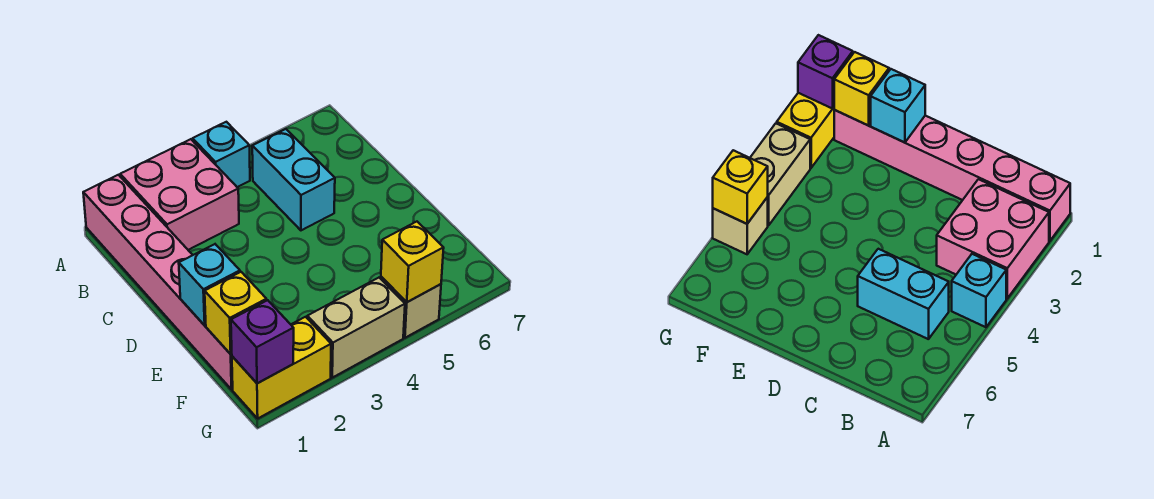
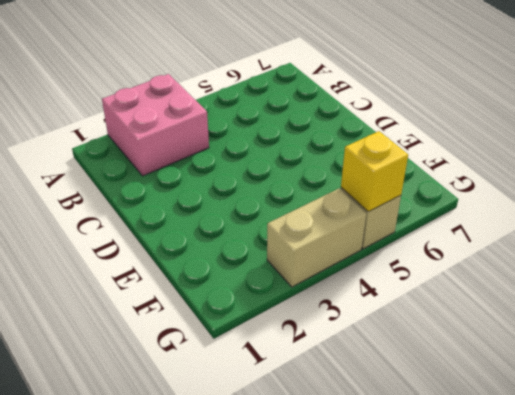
none -> pink brick A1:F1 level 1
none -> cyan brick A4 level 1

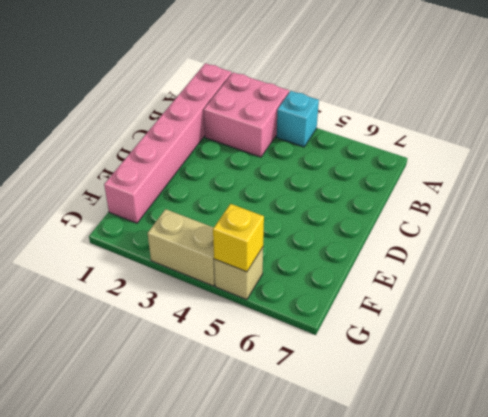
none -> cyan brick B5:C5 level 1
none -> yellow brick G1:G2 level 1

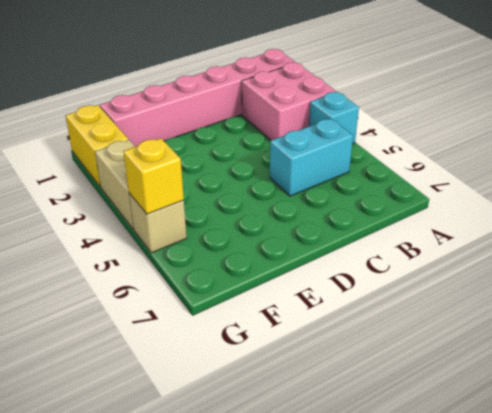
none -> cyan brick E1 level 2
none -> yellow brick F1 level 2

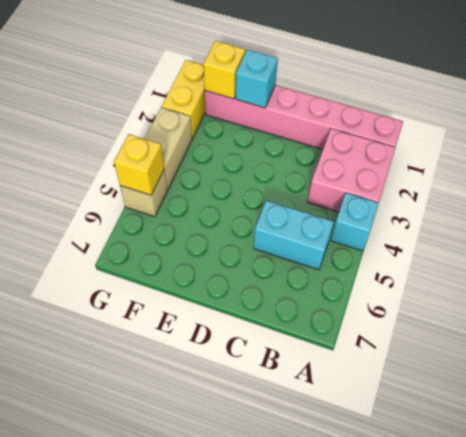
none -> purple brick G1 level 2

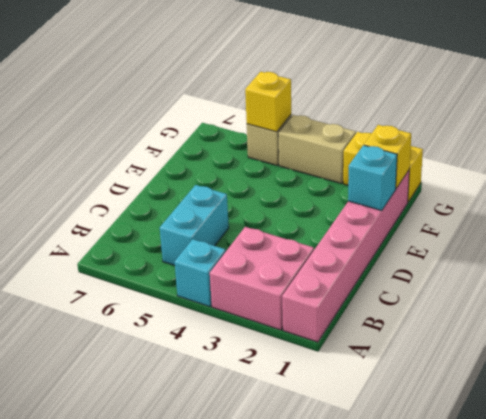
none -> purple brick G1 level 2

